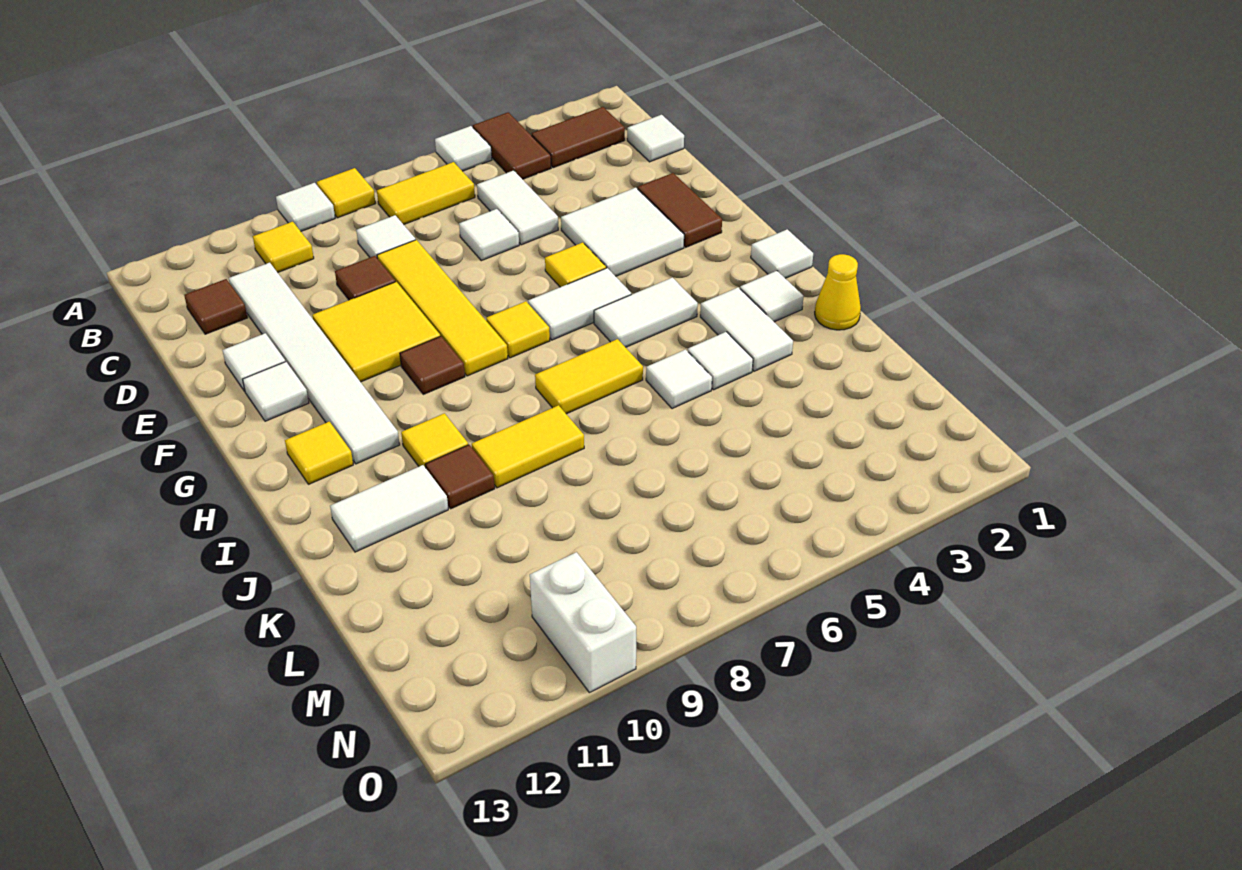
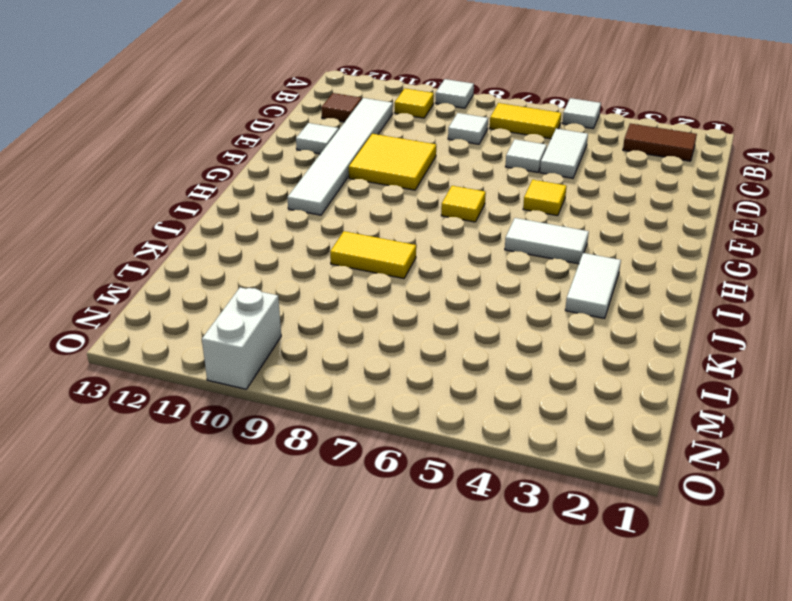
none -> brown tile A4:B4 level 1
none -> yellow tile A8 level 1
none -> white tile C1 level 1
none -> yellow tile D8:G8 level 1

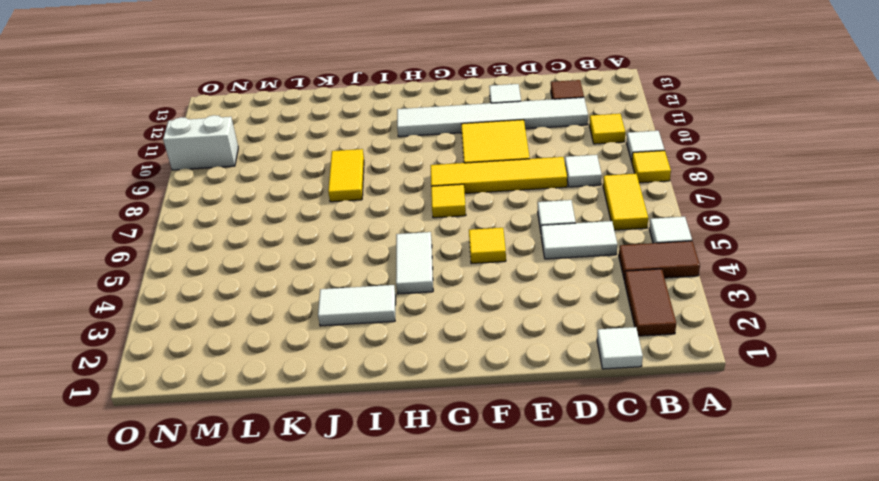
none -> brown tile D9 level 1
none -> brown tile E2:F2 level 1
none -> white tile E3:F4 level 1
none -> white tile F12 level 1

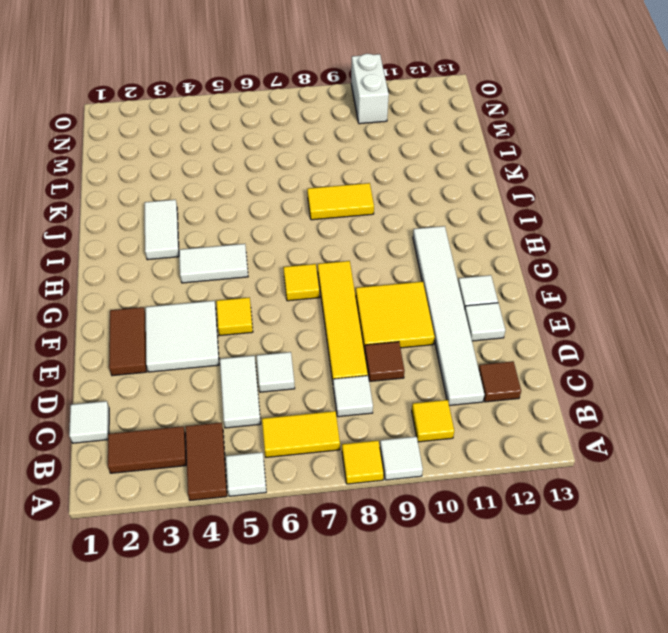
none -> white tile G5:G6 level 1
none -> brown tile G9 level 1
none -> white tile H1 level 1
none -> yellow tile H12 level 1

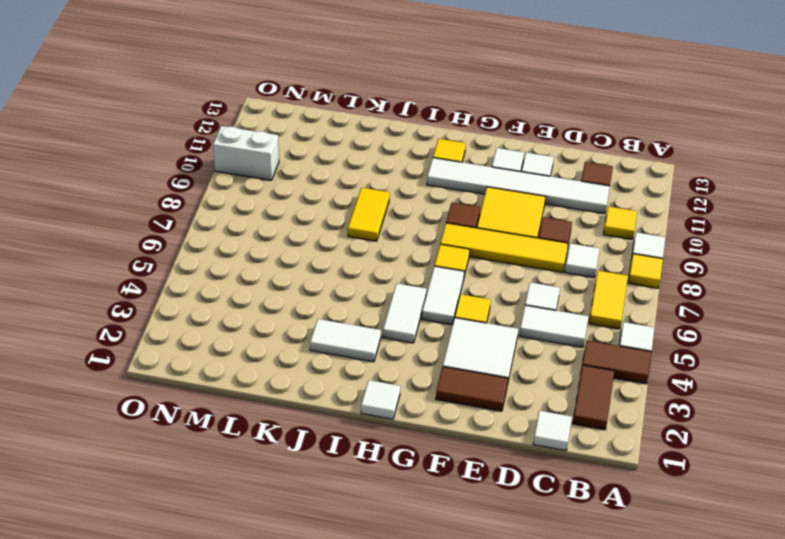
none -> white tile I2 level 1
none -> yellow tile I6:I7 level 1
none -> yellow tile I10 level 1
none -> yellow cone J1 level 1

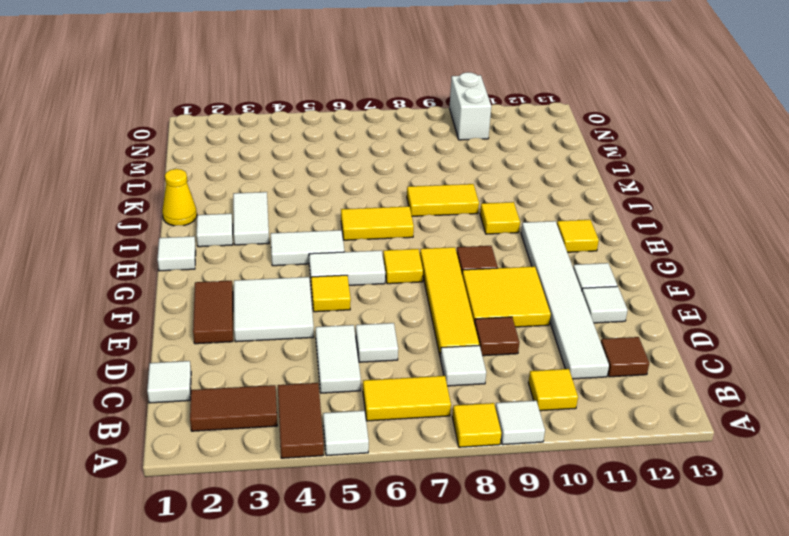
none -> white tile J4 level 1
none -> white tile J5 level 1
none -> brown tile J10 level 1
none -> white tile J11:J12 level 1

